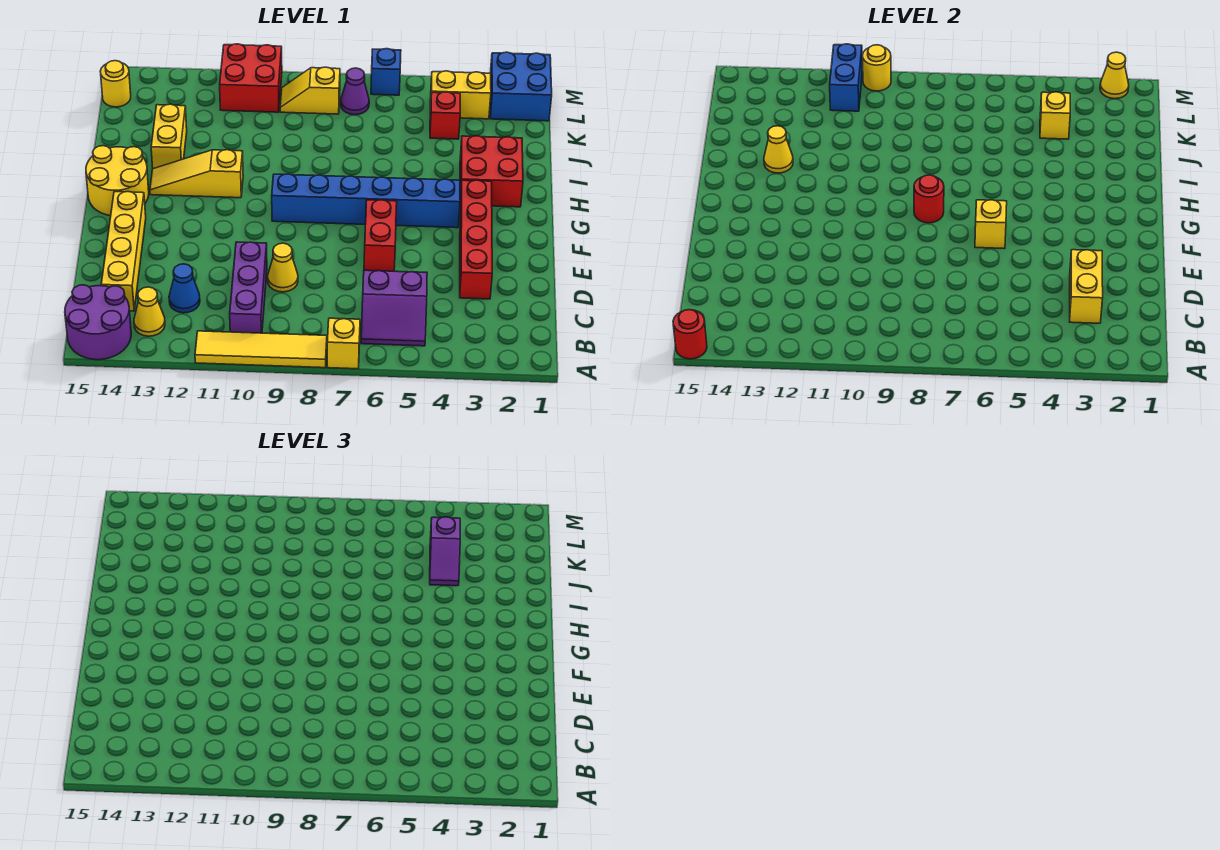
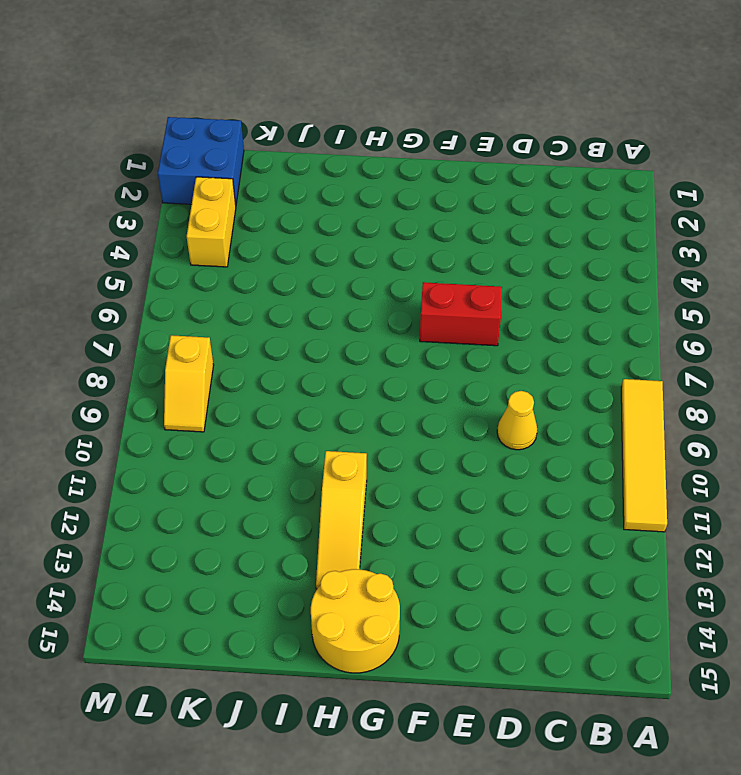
none -> yellow brick A7 level 1
none -> purple round brick A14:B15 level 1
none -> purple slope B5:C6 level 1 top C
none -> purple brick B10:D10 level 1

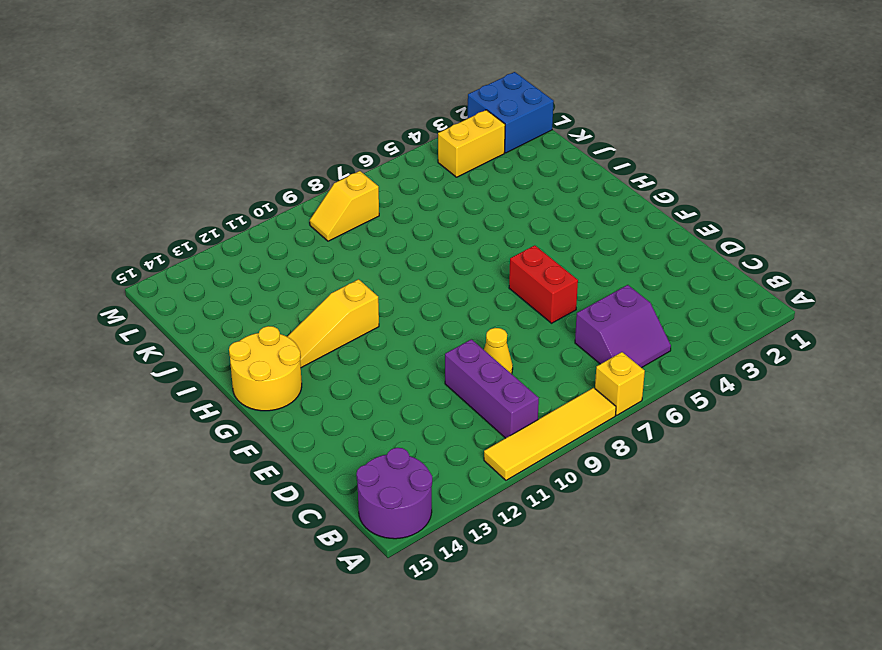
none -> yellow cone B13 level 1
none -> blue cone C12 level 1
none -> yellow brick C14:F14 level 1
none -> red brick D3:G3 level 1

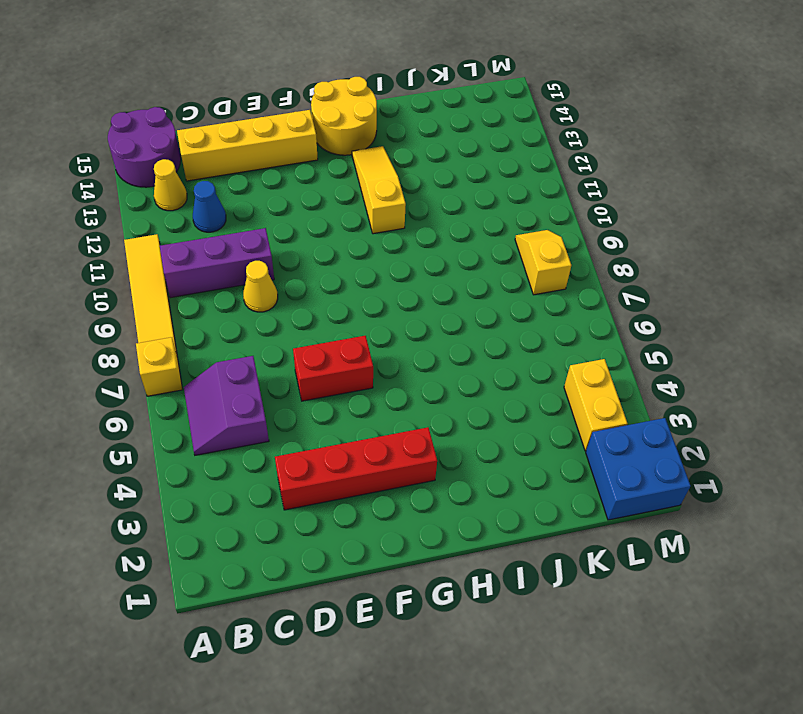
none -> blue brick G4:G9 level 1
none -> red brick H2:I3 level 1
none -> yellow brick I13:J13 level 1
none -> red brick K4 level 1

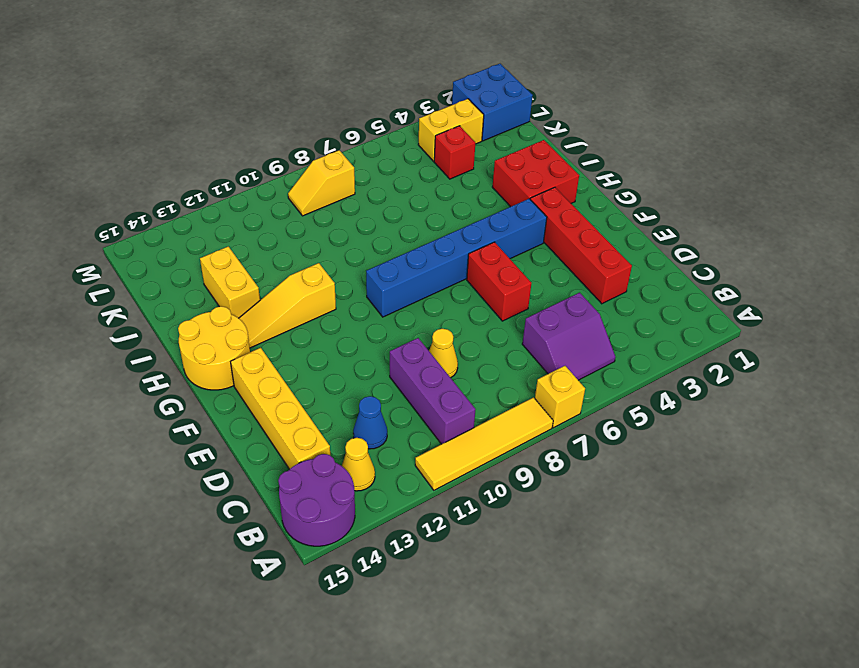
none -> purple cone L7 level 1
none -> red brick L10:M11 level 1
none -> yellow round brick L15 level 1
none -> blue brick M6 level 1

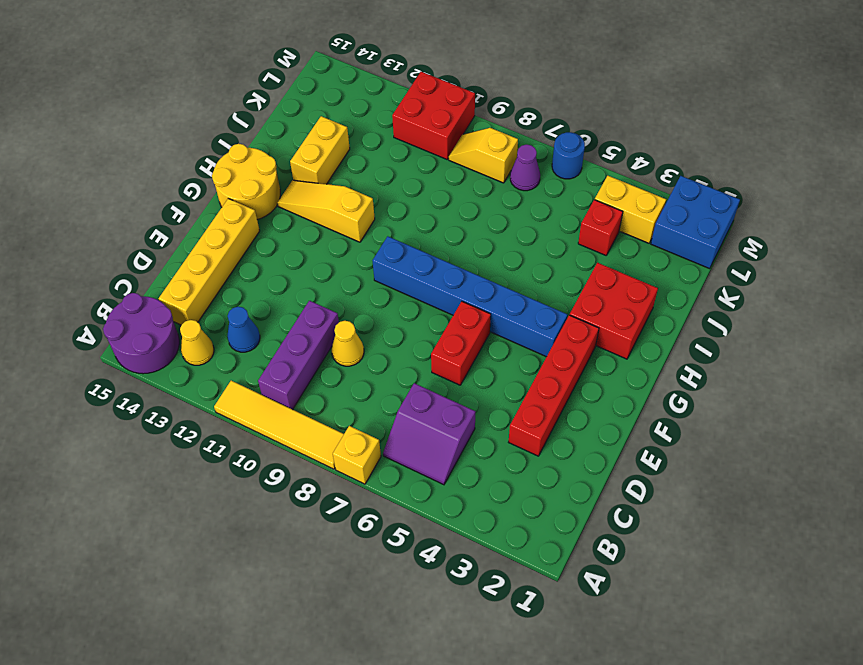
blue round brick M6 level 1 -> blue brick M6 level 1
none -> yellow round brick L15 level 1
none -> red round brick A15 level 2
none -> yellow brick C3:D3 level 2
none -> yellow brick F6 level 2

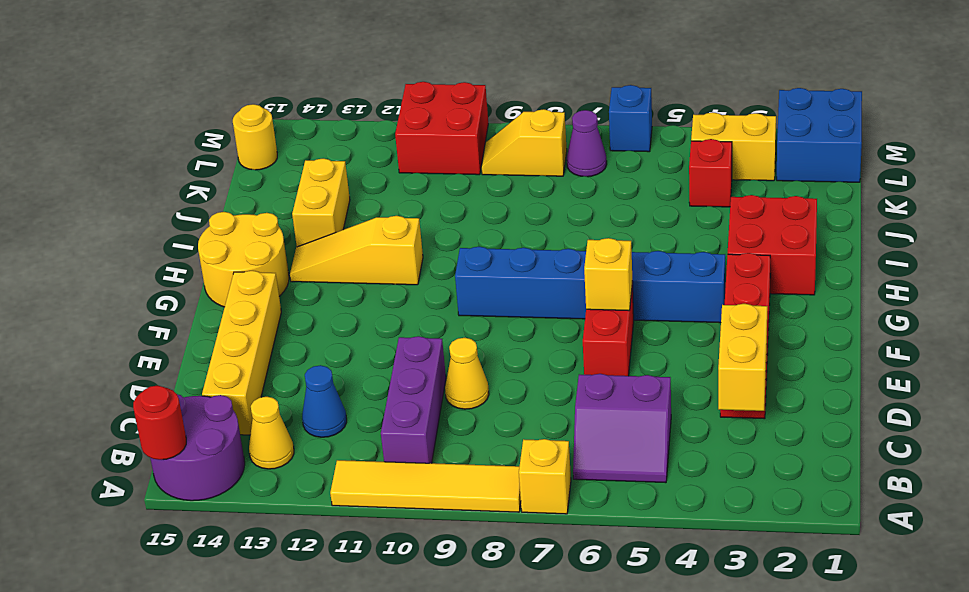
none -> red round brick G8 level 2
none -> yellow cone I13 level 2
none -> yellow brick K4 level 2
none -> blue brick L11:M11 level 2

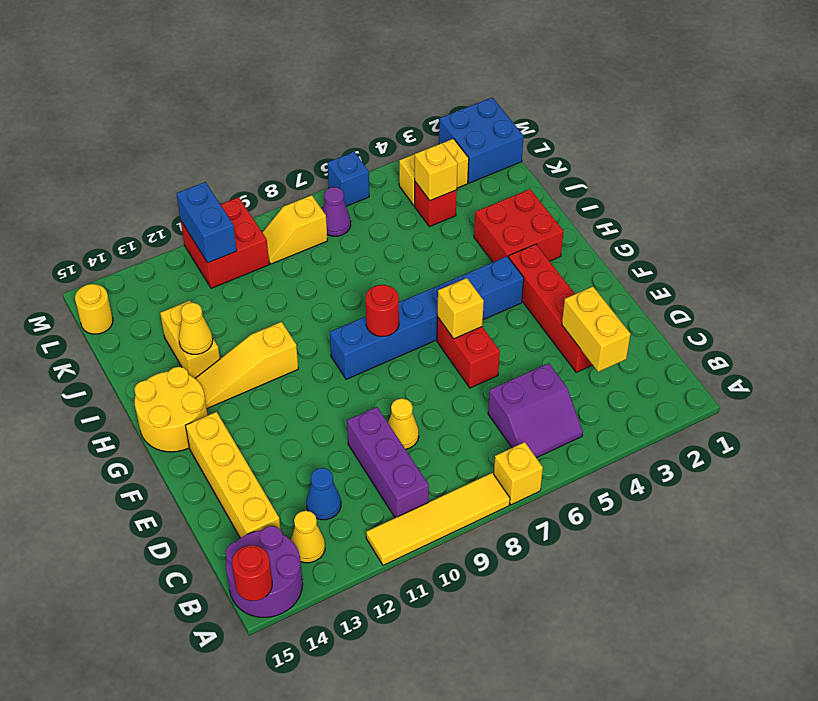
none -> yellow cone M2 level 2
none -> yellow round brick M10 level 2
none -> purple slope J4:K4 level 3 top K

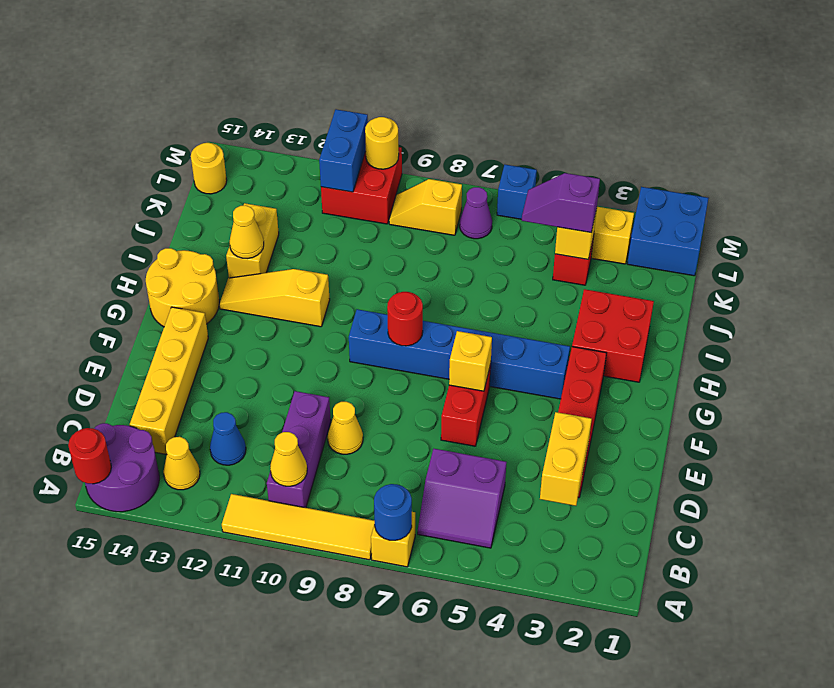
blue round brick A7 level 2 -> none
yellow cone B10 level 2 -> yellow cone M2 level 2
purple slope K4:K5 level 3 top 4 -> purple slope J4:K4 level 3 top K

